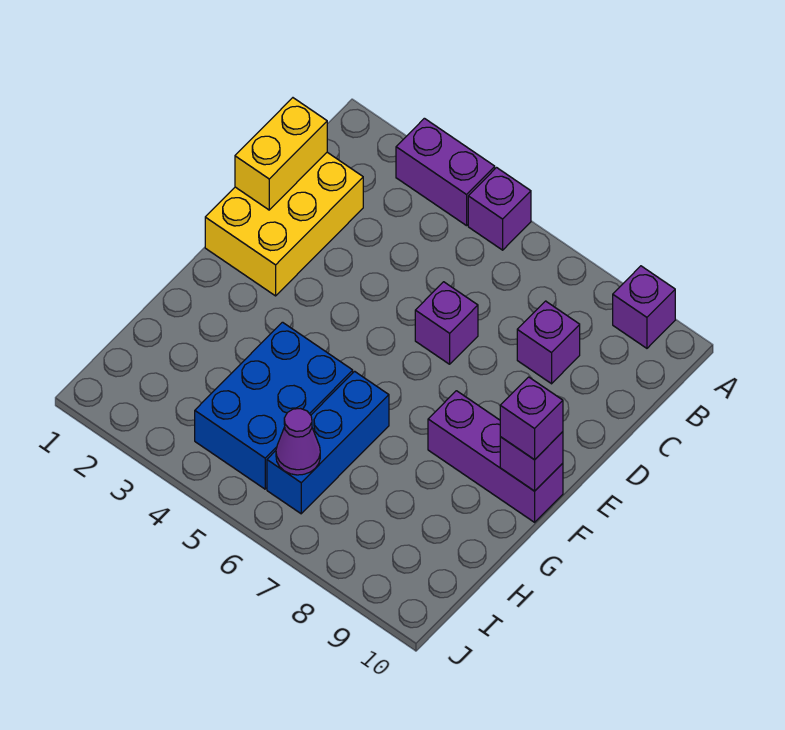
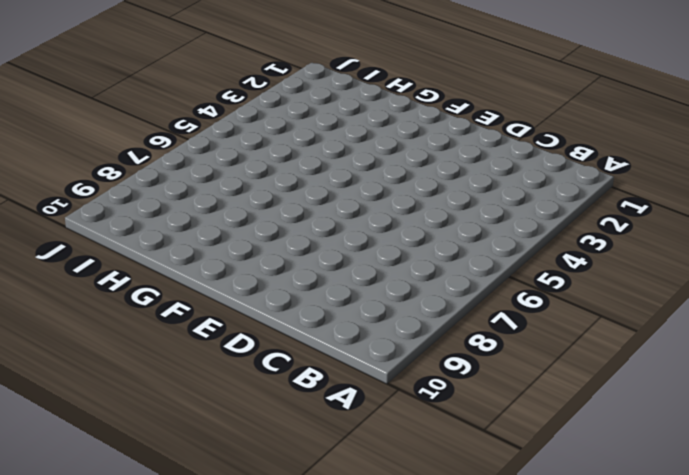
none -> purple brick A3:A4 level 1
none -> purple brick A5 level 1
none -> purple brick A9 level 1

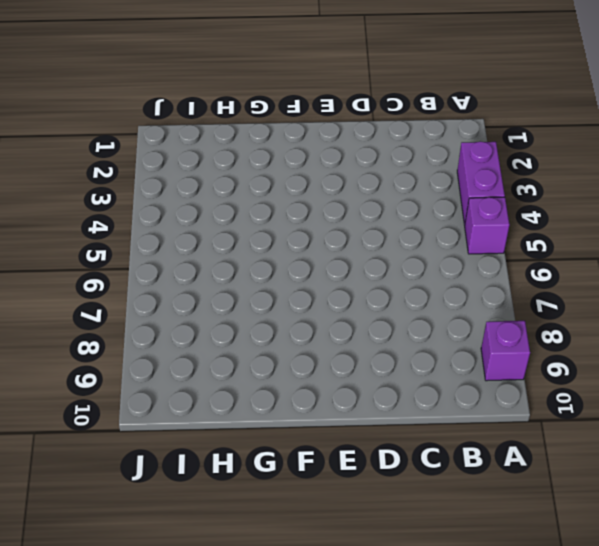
none -> yellow brick C1:E2 level 1
none -> purple brick C8 level 1
none -> purple brick D6 level 1

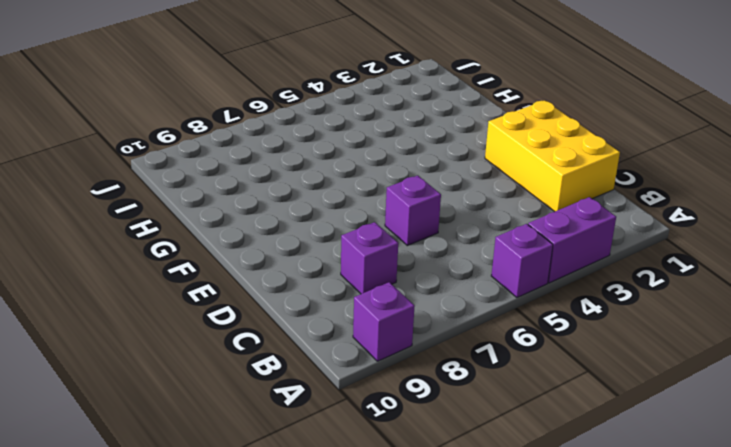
none -> purple brick F8:F10 level 1
none -> blue brick G4:I5 level 1
none -> blue brick G6:I6 level 1

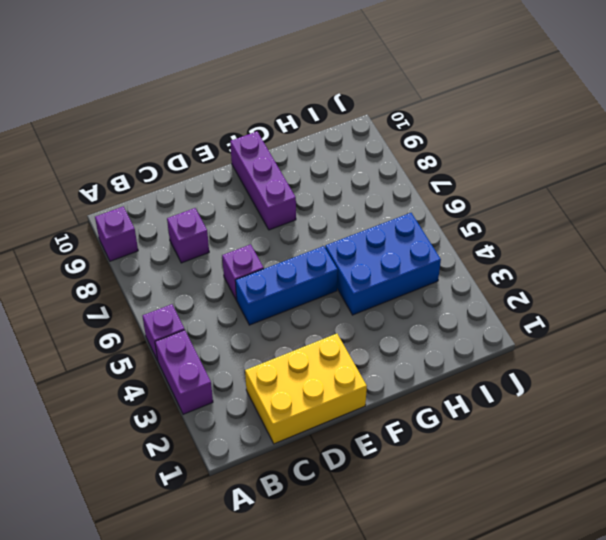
blue brick D5:F5 level 1 -> blue brick G6:I6 level 1
none -> yellow brick C1:D1 level 2
none -> purple brick F10 level 2
none -> purple cone I6 level 2

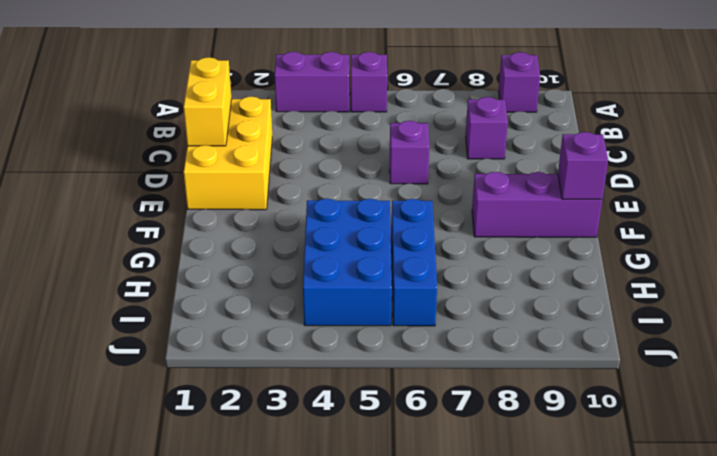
none -> purple cone I6 level 2
none -> purple brick F10 level 3

